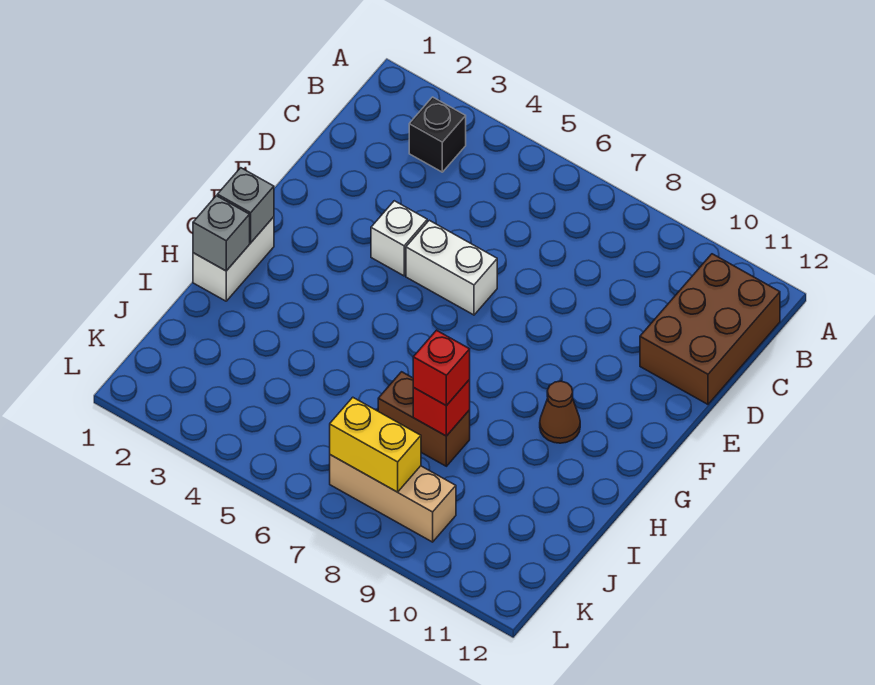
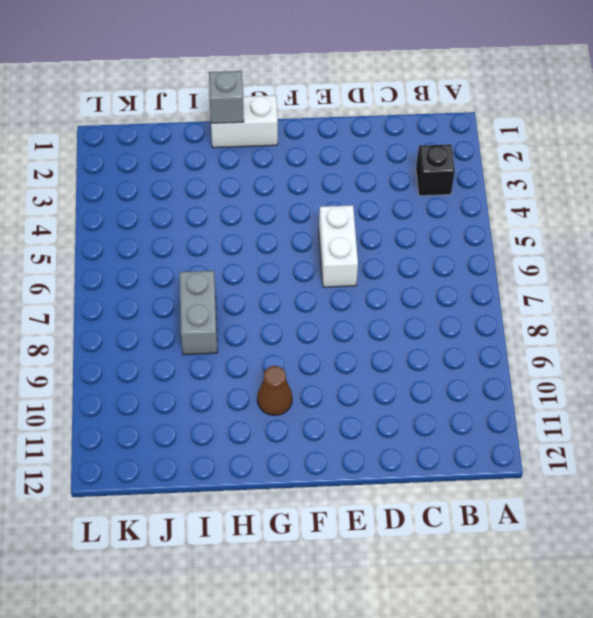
grey brick I7:I8 level 1 -> brown brick I7:I8 level 1
none -> brown brick B11:D12 level 1
none -> white brick E4 level 1
none -> tan brick K7:K9 level 1

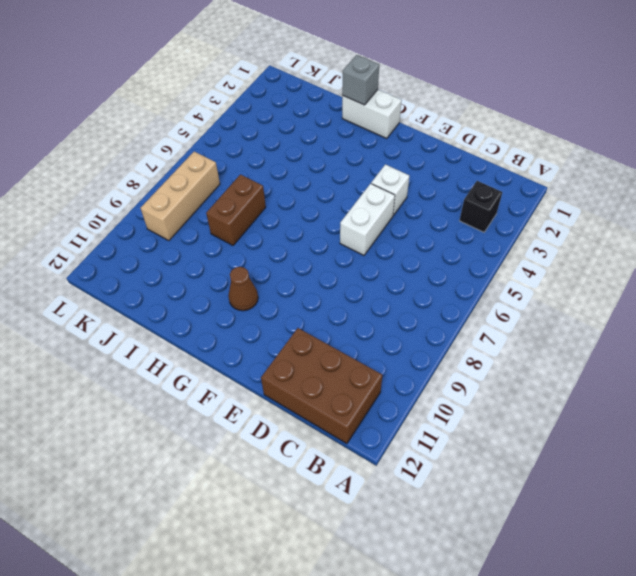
none -> grey brick G1 level 2
none -> red brick I8 level 2
none -> yellow brick K7:K8 level 2

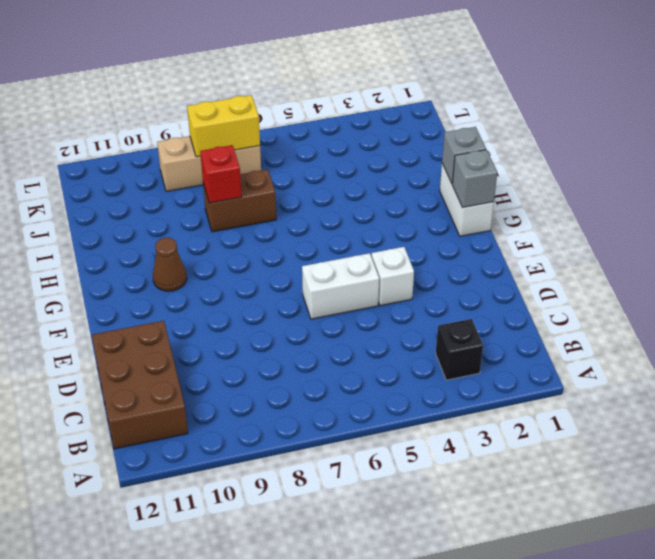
none -> red brick I8 level 3

